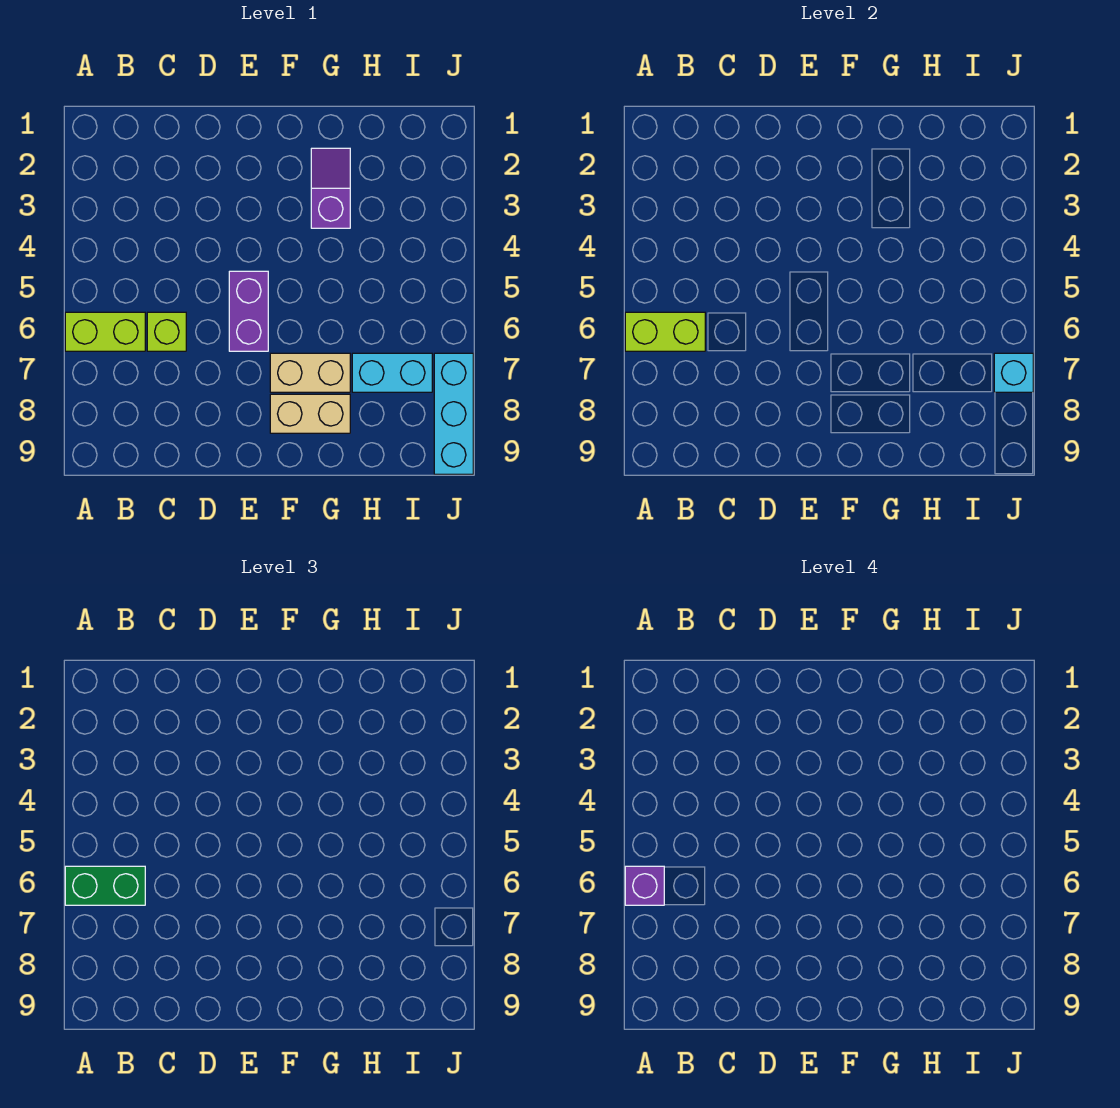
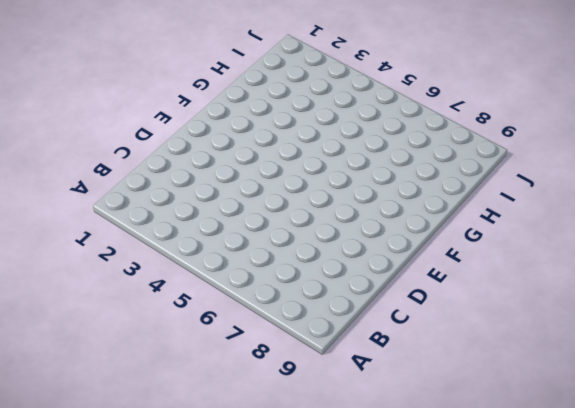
none -> lime brick A6:B6 level 1
none -> lime brick C6 level 1
none -> purple brick E5:E6 level 1

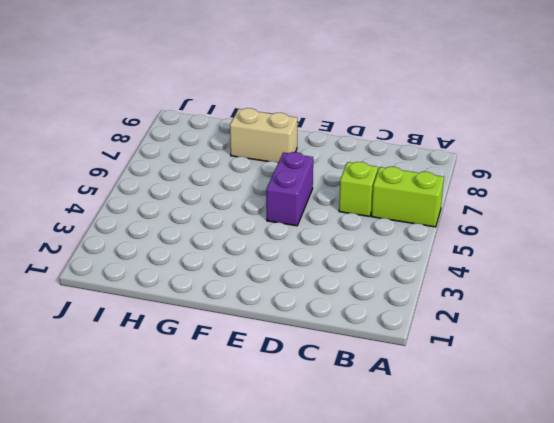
none -> tan brick F7:G7 level 1
none -> purple slope G2:G3 level 1 top 3
none -> cyan brick H7:I7 level 1

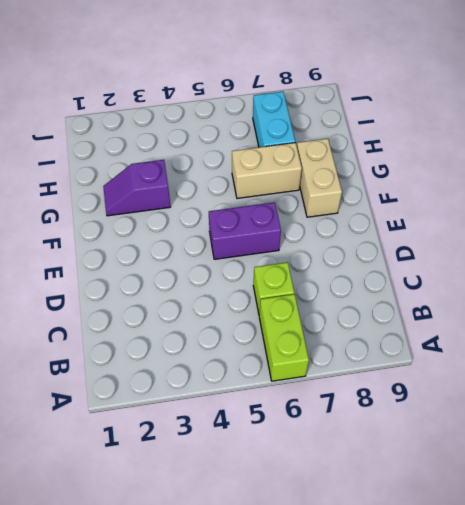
tan brick G6:G7 level 1 -> tan brick F7:G7 level 1
none -> cyan brick J7:J9 level 1
none -> lime brick A6:B6 level 2
none -> cyan brick J7 level 2

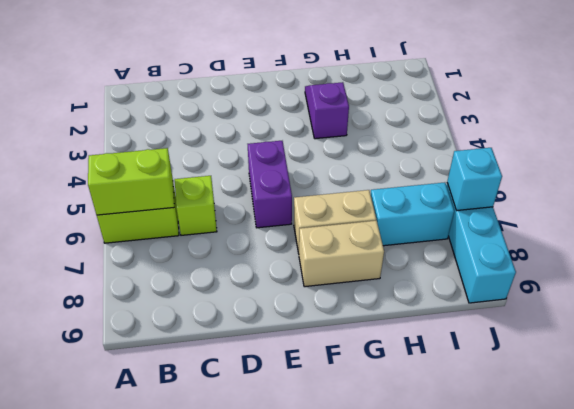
none -> green brick A6:B6 level 3
none -> purple brick A6 level 4

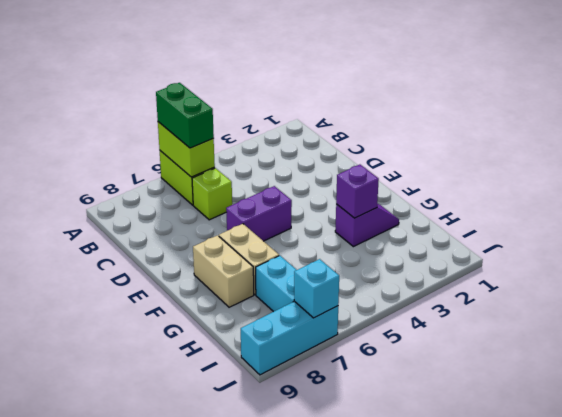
purple brick G3 level 2 -> purple brick A6 level 4

